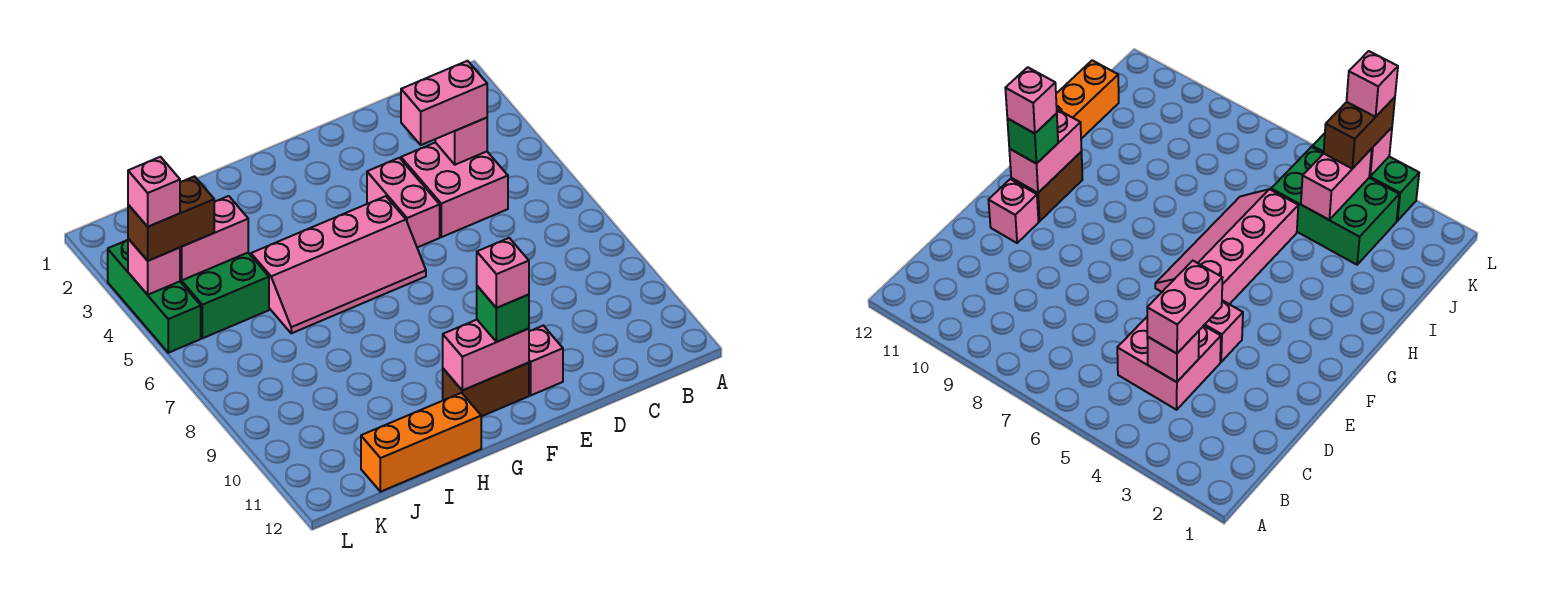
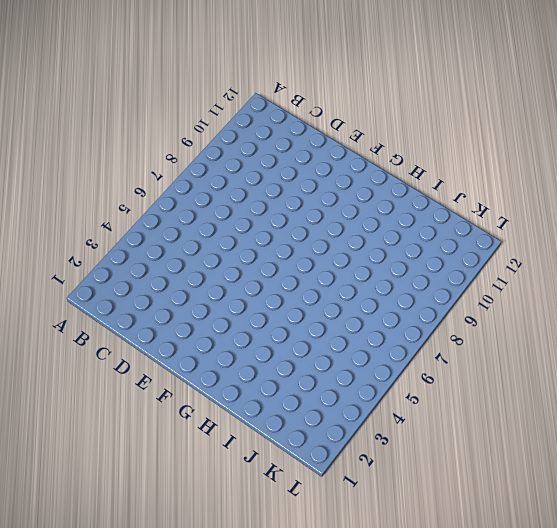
none -> pink brick C4:D5 level 1
none -> pink brick E4:E5 level 1
none -> pink brick E11 level 1

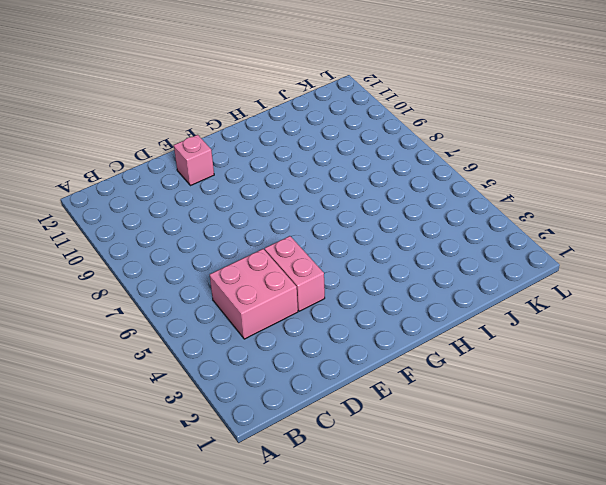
none -> pink slope F5:I6 level 1 top 5
none -> brown brick F11:G11 level 1
none -> orange brick H12:J12 level 1

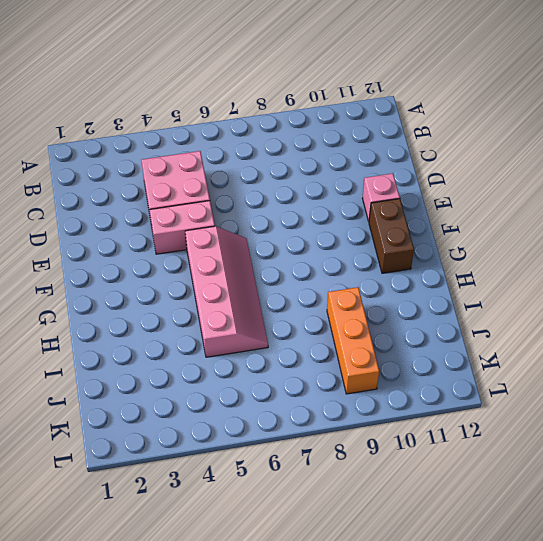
orange brick I9:K9 level 1 -> orange brick H12:J12 level 1
none -> green brick J3:K5 level 1
none -> green brick L3:L5 level 1
none -> pink brick C4 level 2

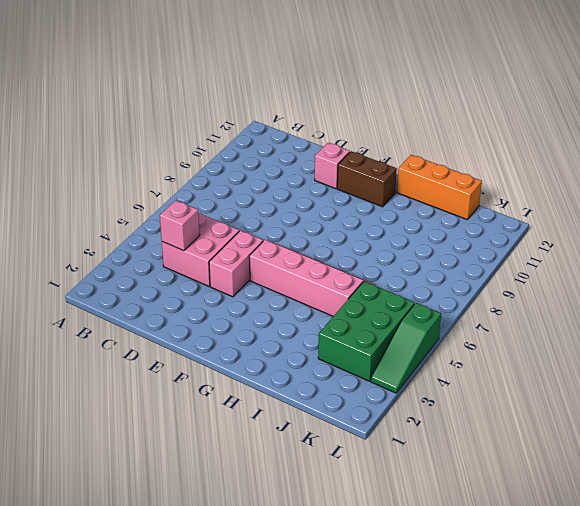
green slope L3:L5 level 1 top 5 -> green brick L3:L5 level 1
none -> pink brick F11:G11 level 2
none -> pink brick J4:K4 level 2
none -> pink brick L4 level 2

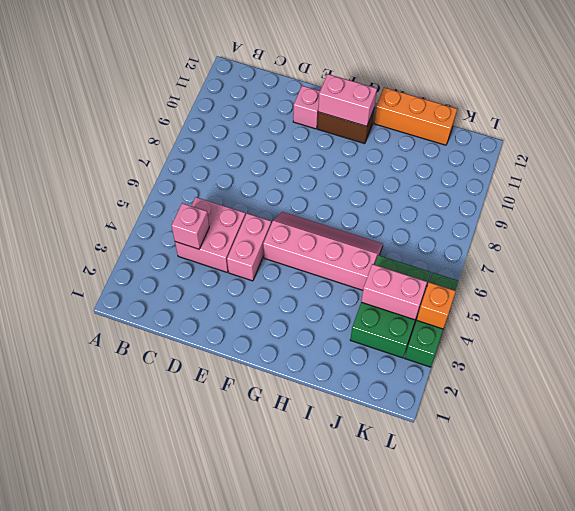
orange brick L4 level 2 -> pink brick L4 level 2
none -> pink brick C4:D4 level 3
none -> green brick F11 level 3
none -> brown brick K4:L4 level 3

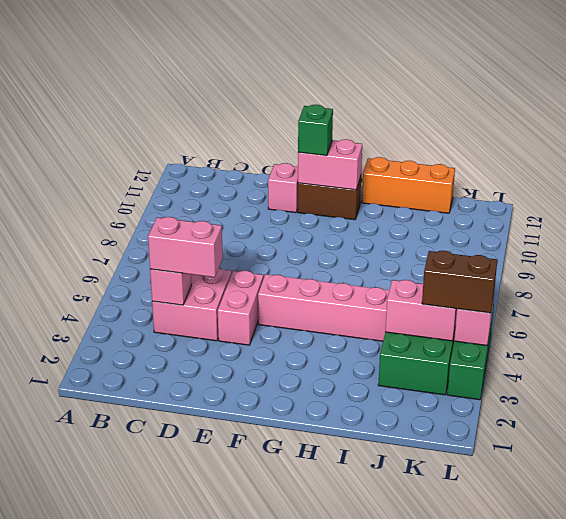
none -> pink brick F11 level 4
none -> pink brick L4 level 4

